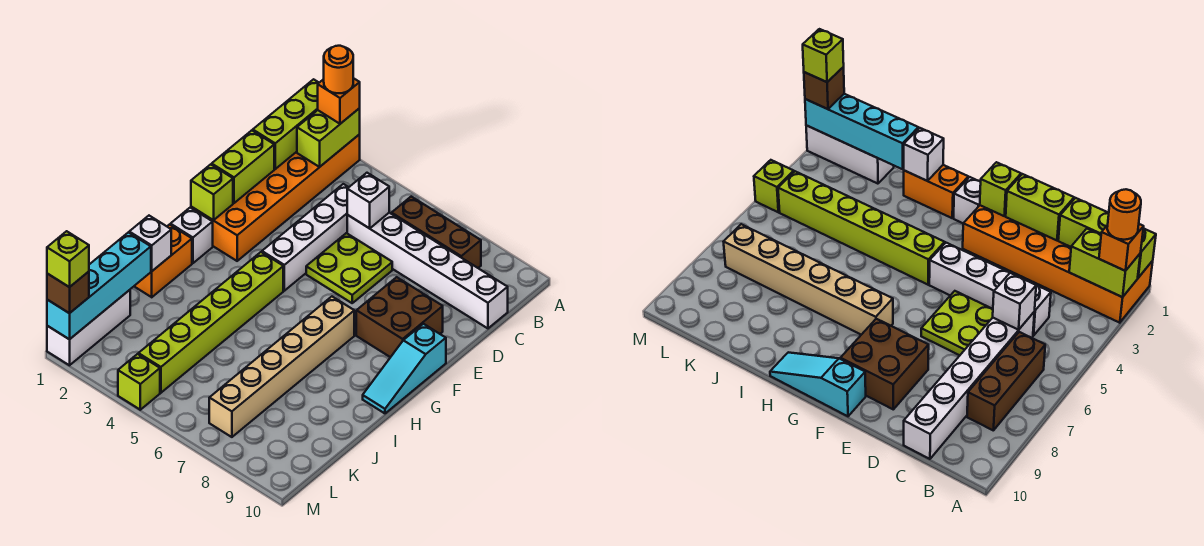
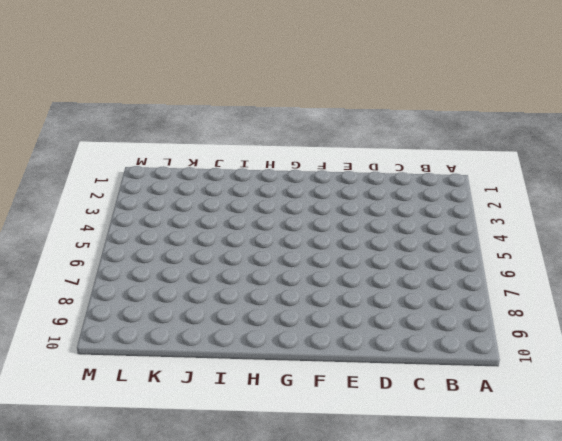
none -> orange brick A1:F2 level 1
none -> brown brick B6:B8 level 1
none -> white brick C4:F4 level 1

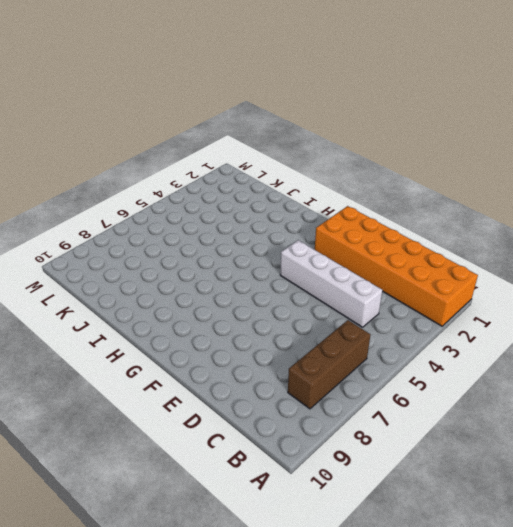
none -> white brick C5:C10 level 1
none -> lime plate D5:E6 level 1
none -> brown brick E8:F9 level 1

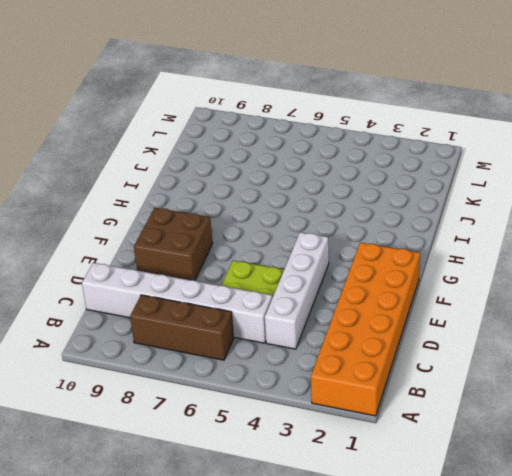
none -> cyan slope F10:H10 level 1 top F
none -> white brick G1 level 1
none -> lime brick G4:L4 level 1

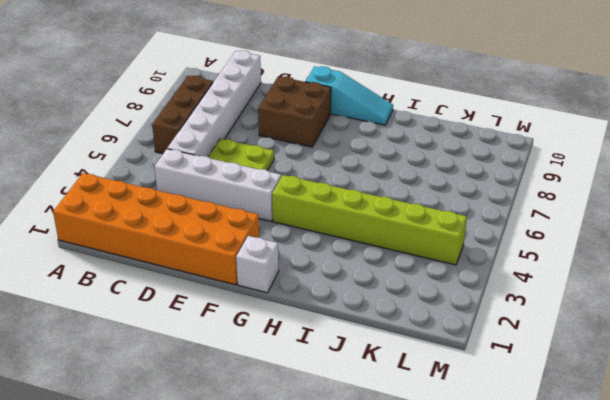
none -> tan brick G7:L7 level 1
none -> orange brick H1:I1 level 1
none -> white brick K1:M1 level 1

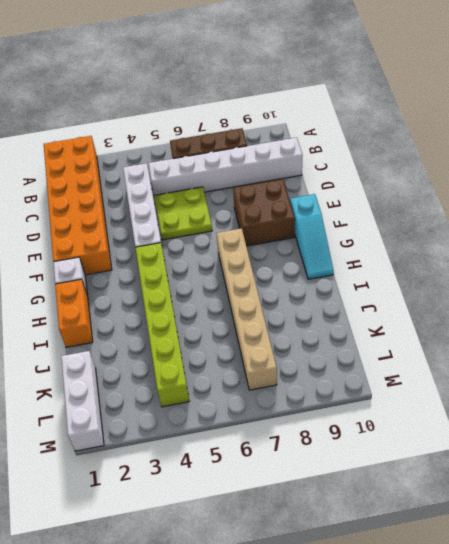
none -> lime brick M4 level 1
none -> lime brick A1:C1 level 2
none -> lime brick A2:B2 level 2

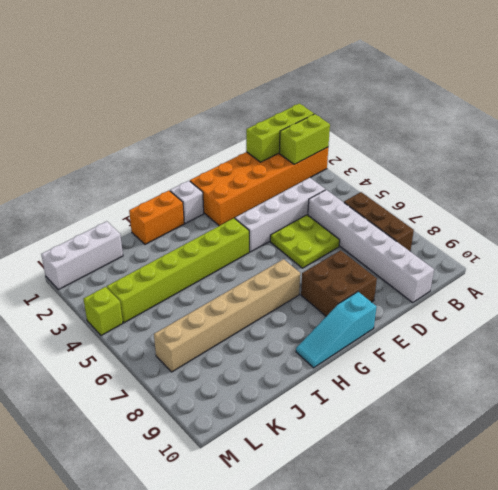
none -> white brick C5 level 2
none -> lime brick D1:E1 level 2
none -> lime brick F1 level 2

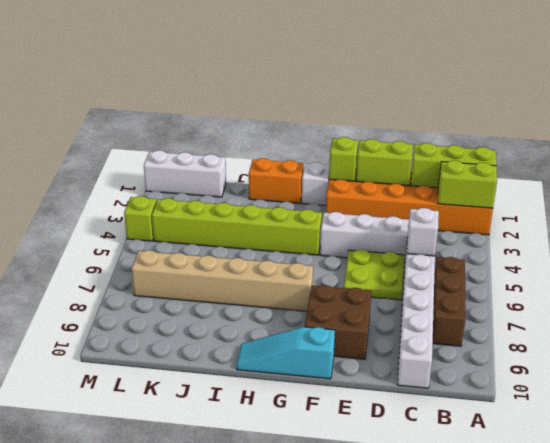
none -> white brick I1 level 2
none -> cyan brick J1:M1 level 2
none -> orange brick A2 level 3

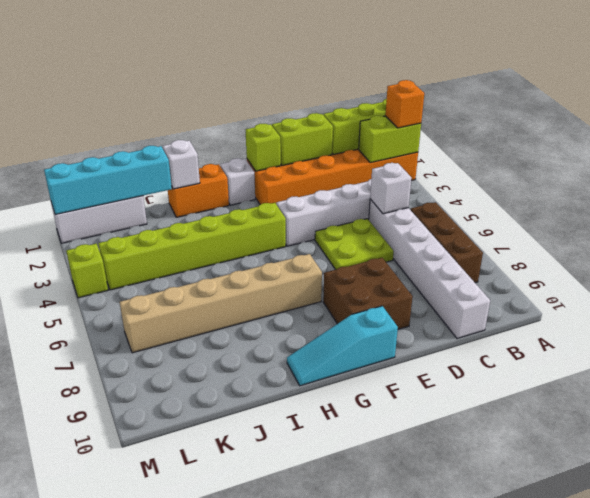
none -> brown brick M1 level 3
none -> orange round brick A2 level 4
none -> lime brick M1 level 4

